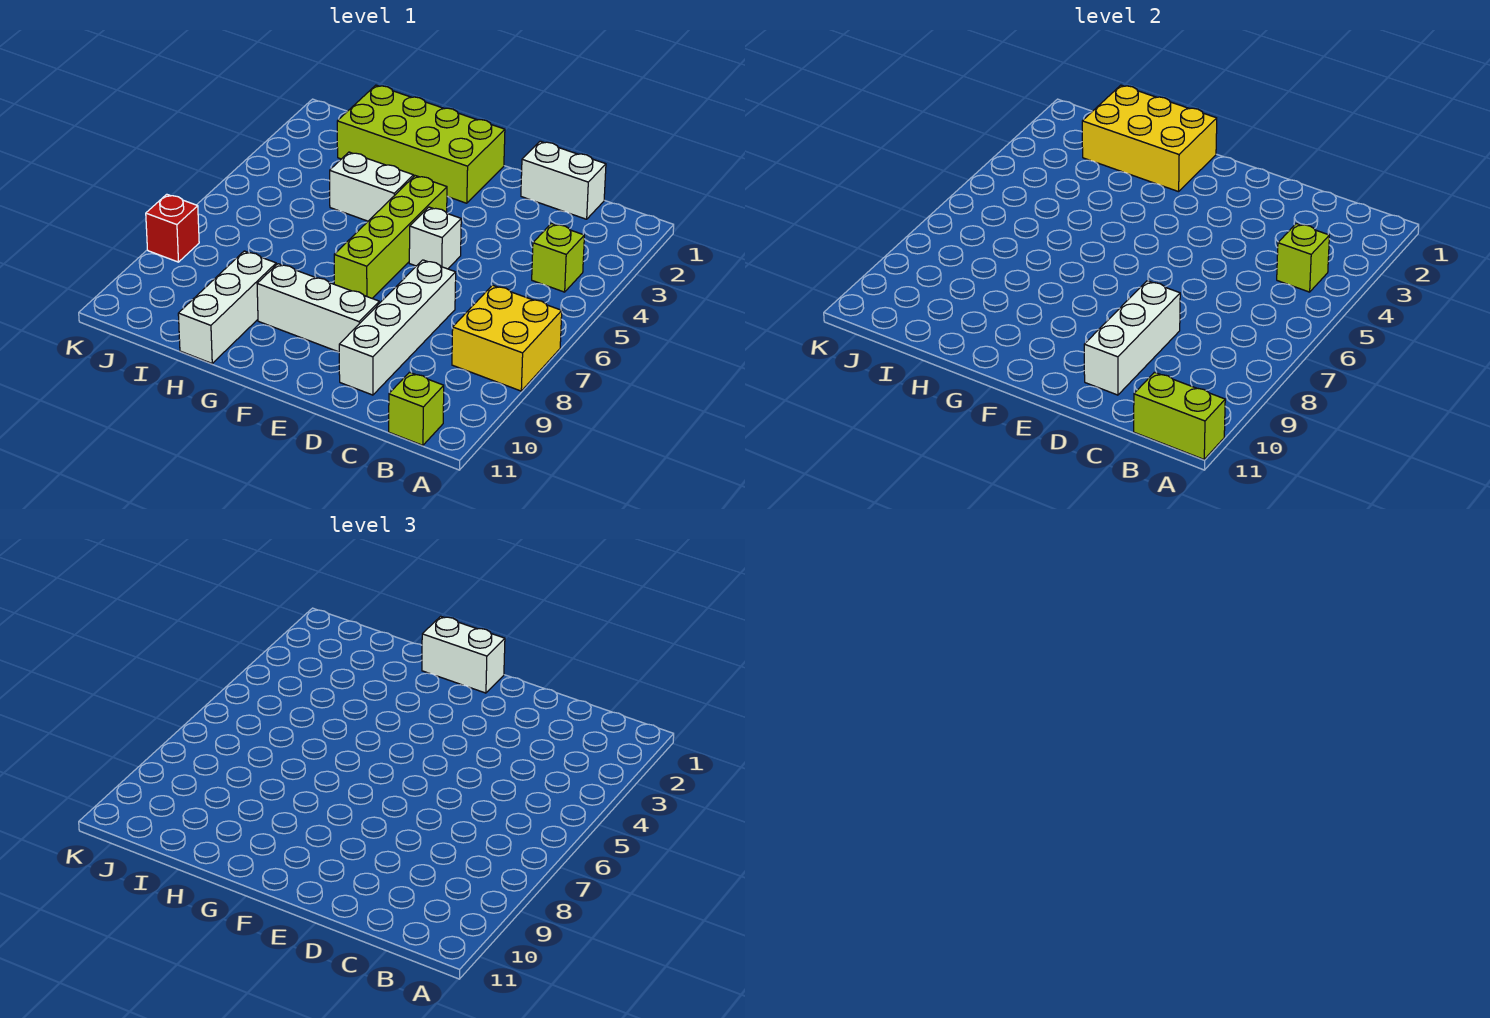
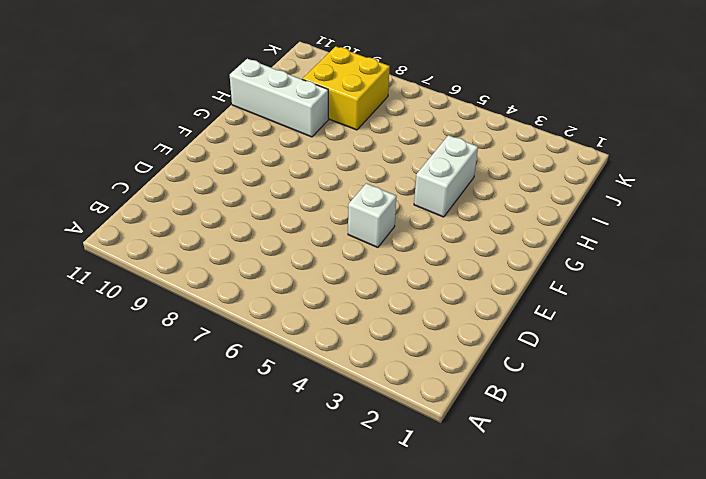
yellow brick I8:J9 level 1 -> yellow brick A7:B8 level 1
none -> lime brick B4 level 1
none -> lime brick B11 level 1
none -> white brick C1:D1 level 1

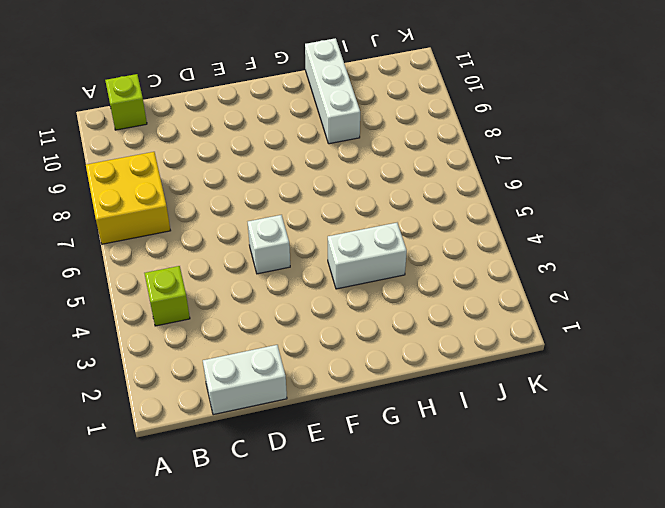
none -> white brick D7:D10 level 1
none -> white brick E9:G9 level 1
none -> lime brick F1:I2 level 1

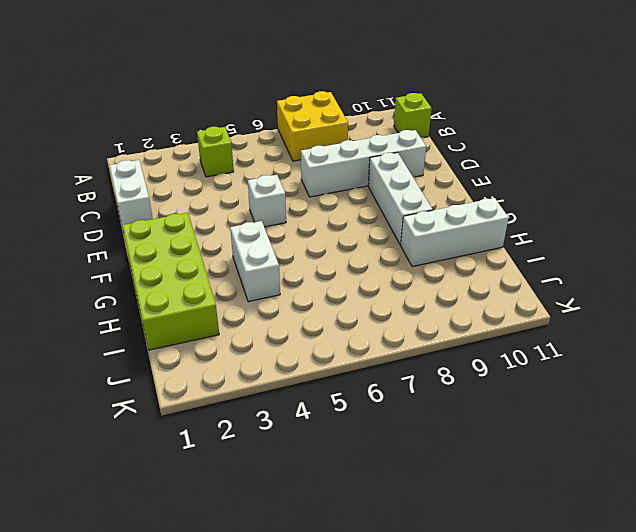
none -> lime brick F4:F7 level 1
none -> red brick K8 level 1
none -> lime brick A11:B11 level 2

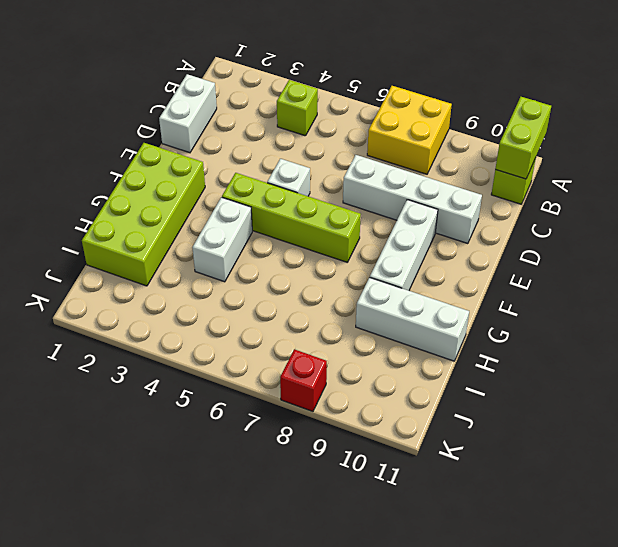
none -> lime brick B4 level 2
none -> white brick D8:D10 level 2
none -> yellow brick G1:I2 level 2

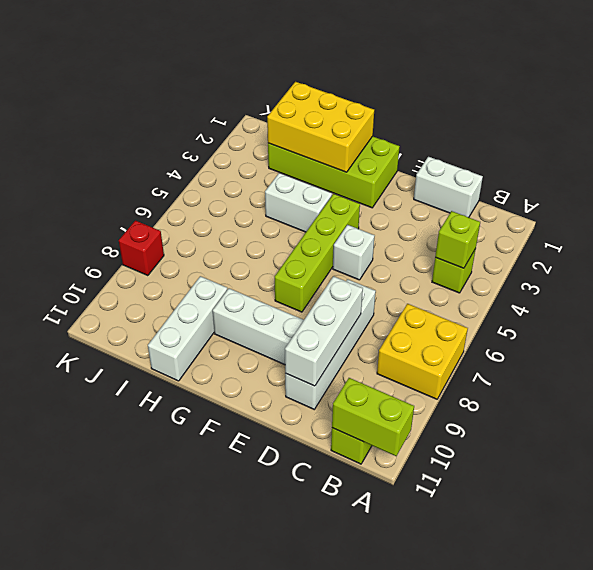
none -> white brick F1:G1 level 3

